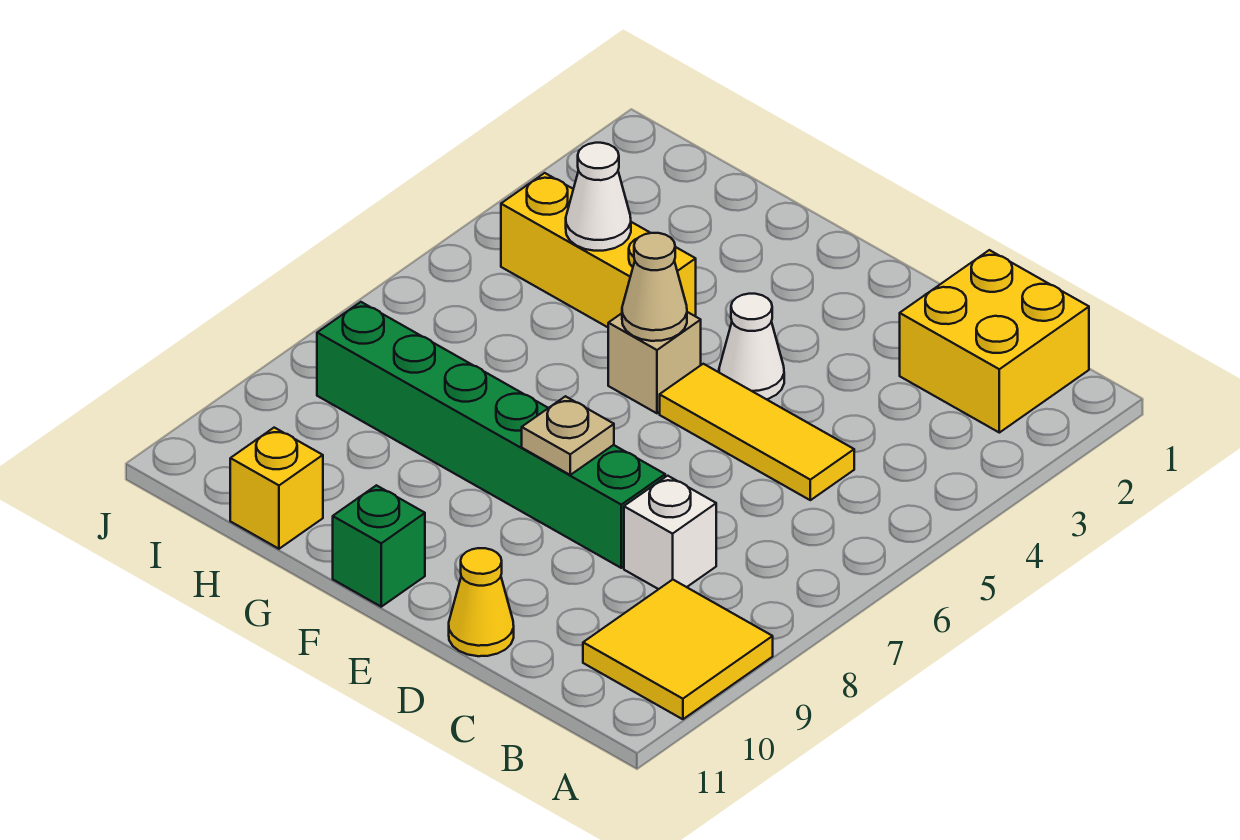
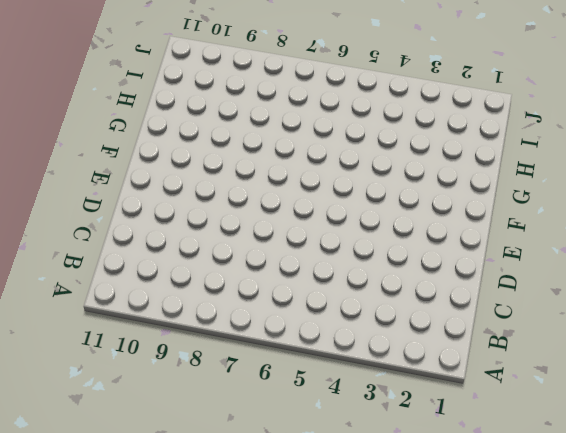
none -> yellow tile A9:B10 level 1
none -> yellow brick B1:C2 level 1
none -> yellow tile C5:E5 level 1

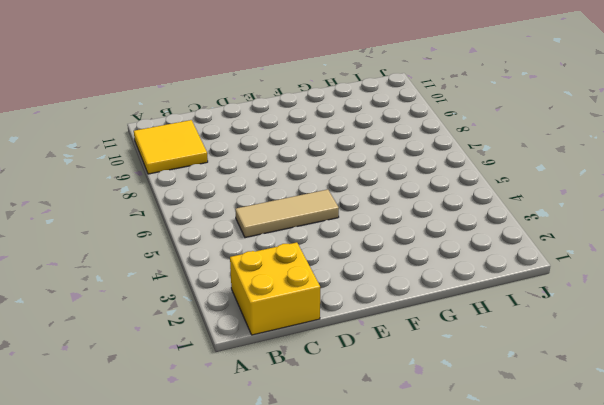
tan tile C5:E5 level 1 -> yellow tile C5:E5 level 1
none -> white brick C8 level 1
none -> green brick D8:I8 level 1
none -> yellow cone D11 level 1

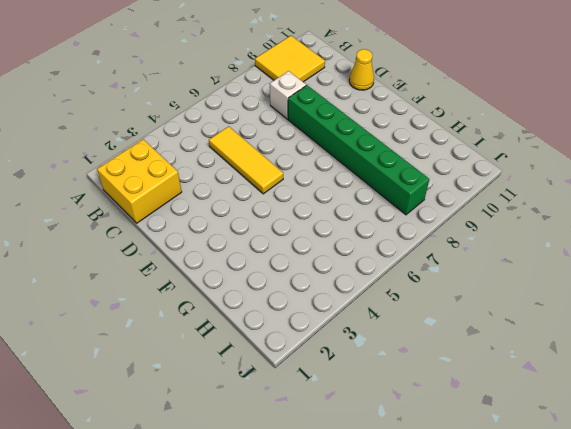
none -> white cone E4 level 1
none -> tan brick F5 level 1
none -> green brick F11 level 1

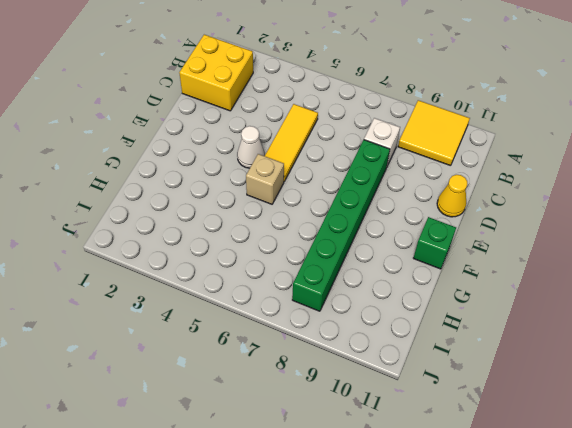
none -> yellow brick G4:I4 level 1
none -> yellow brick H11 level 1
none -> tan plate E8 level 2

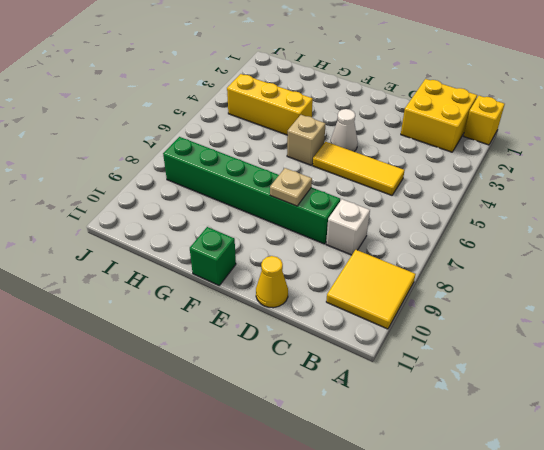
yellow brick A1 level 1 -> yellow brick H11 level 1
none -> tan cone F5 level 2
none -> white cone H4 level 2

